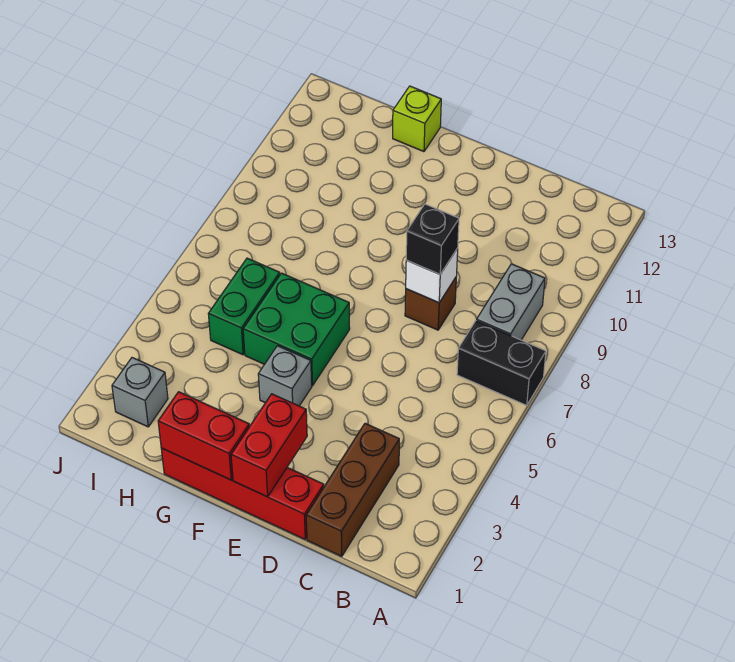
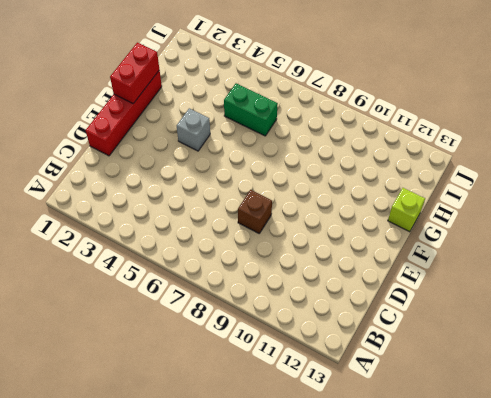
none -> black brick A7:B7 level 1
none -> grey brick B8:B9 level 1
none -> brown brick C1:C3 level 1

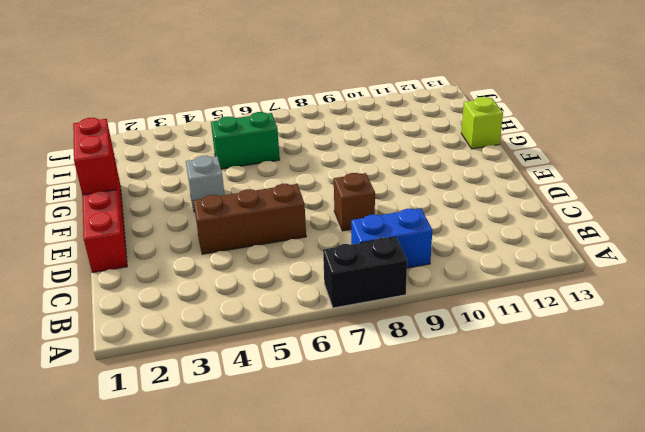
black brick A7:A8 level 1 -> black brick A7:B7 level 1
blue brick B8:B9 level 1 -> grey brick B8:B9 level 1
brown brick D4:D6 level 1 -> brown brick C1:C3 level 1
none -> green brick F5:G6 level 1
none -> grey brick I2 level 1
none -> white brick D8 level 2

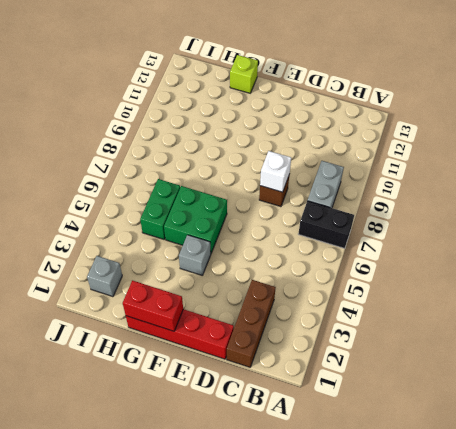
none -> red brick E1:E2 level 2
none -> black brick D8 level 3

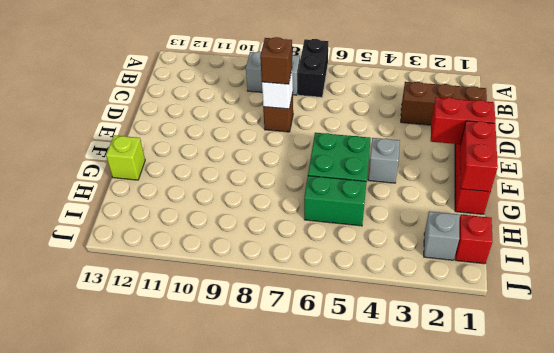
brown brick D8 level 3 -> black brick D8 level 3
red brick I1 level 1 -> none

